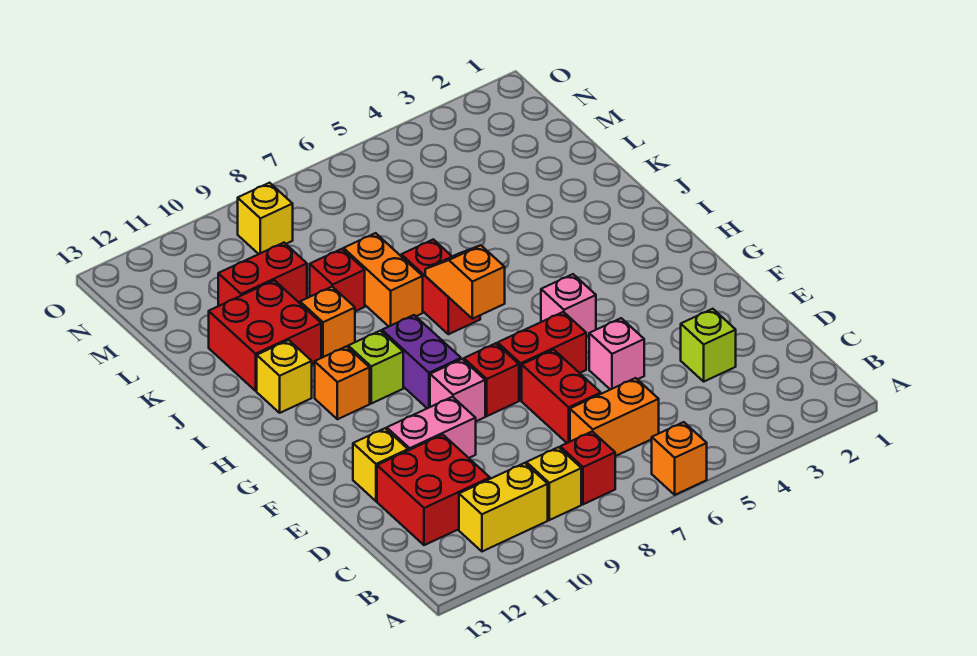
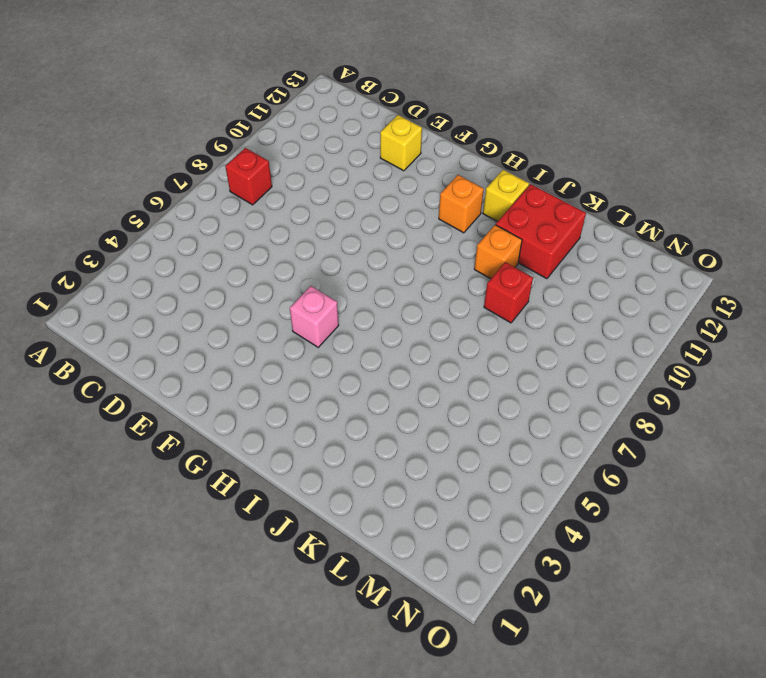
none -> orange brick A6 level 1
none -> yellow brick B9 level 1
none -> yellow brick B10:B11 level 1

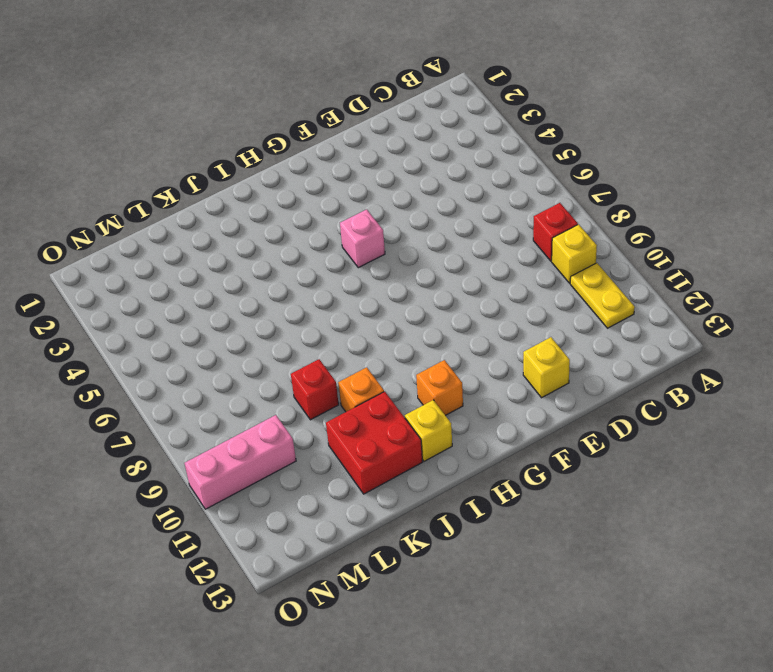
yellow plate B10:B11 level 1 -> yellow brick B10:B11 level 1
pink brick M10:O10 level 1 -> none
none -> orange brick A6 level 1
none -> orange brick C6:C7 level 1
none -> red brick C11:D12 level 1

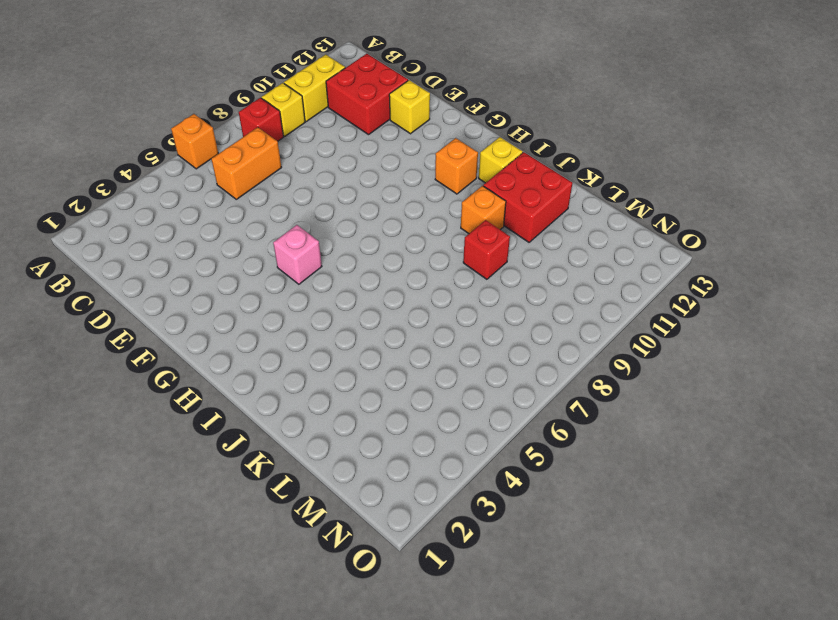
none -> lime brick D3 level 1
none -> red brick D7:E7 level 1
none -> pink brick E5 level 1

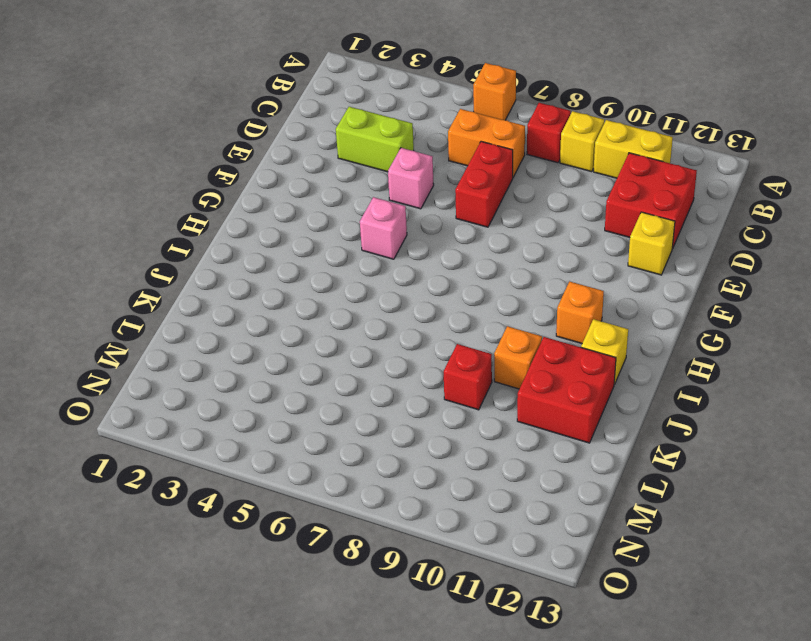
lime brick D3:D4 level 1 -> lime brick D3 level 1
none -> pink brick E10:E11 level 1
none -> red brick F6:F7 level 1
none -> red brick F8 level 1

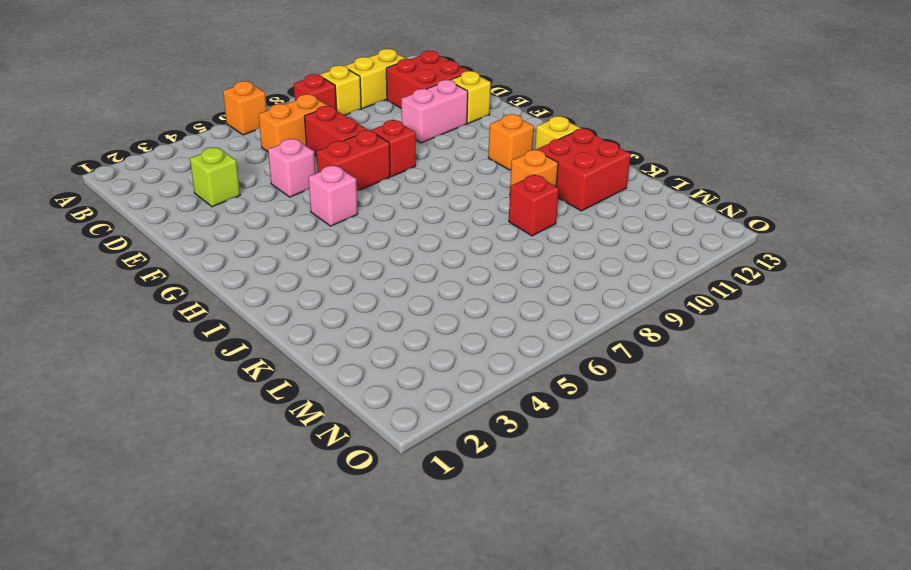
none -> pink brick F9 level 1
none -> purple brick G9:H9 level 1
none -> lime brick H10 level 1

